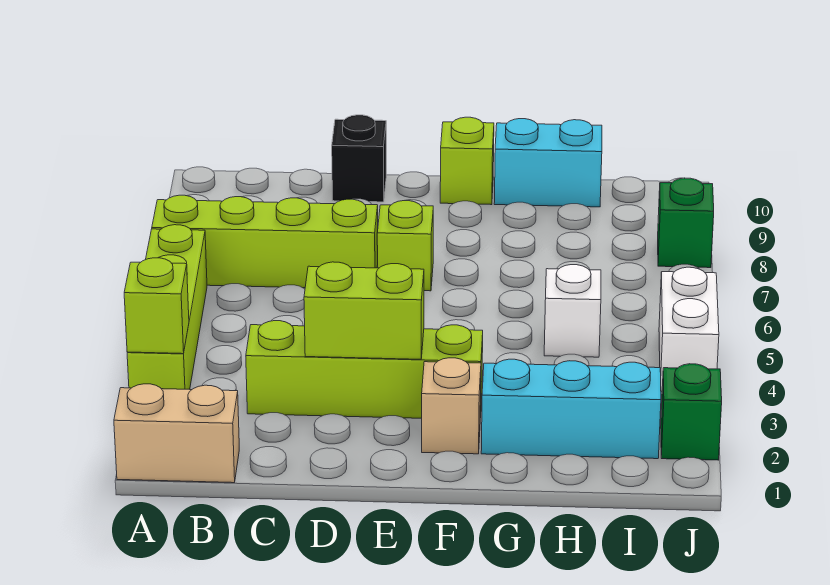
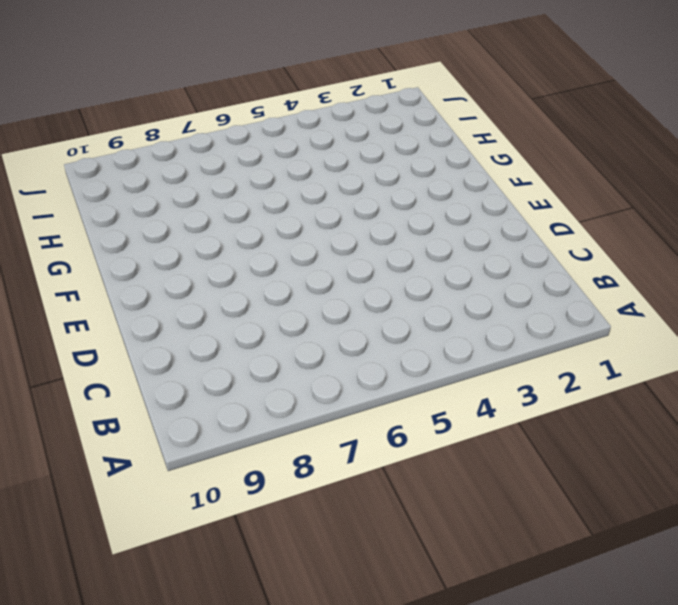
none -> tan brick A1:B1 level 1
none -> lime brick A3:A6 level 1
none -> lime brick A7:D7 level 1

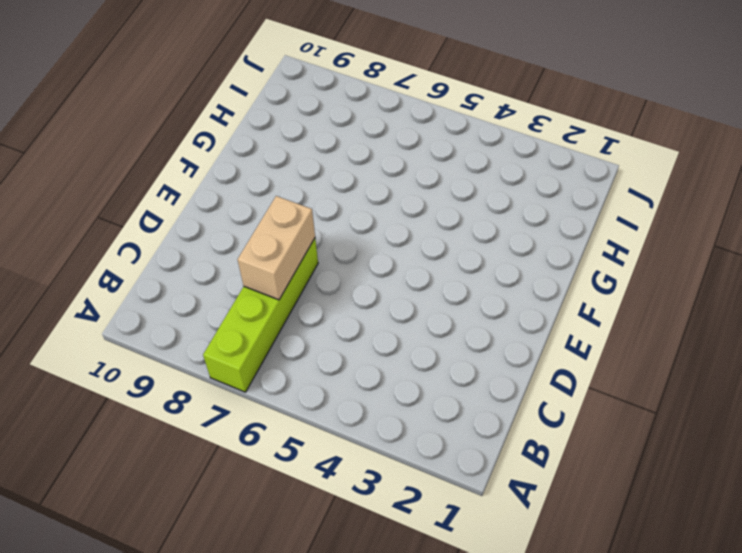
tan brick C7:D7 level 2 -> tan brick A1:B1 level 1
none -> lime brick A3:A6 level 1
none -> lime brick C3:F3 level 1
none -> black brick D10 level 1

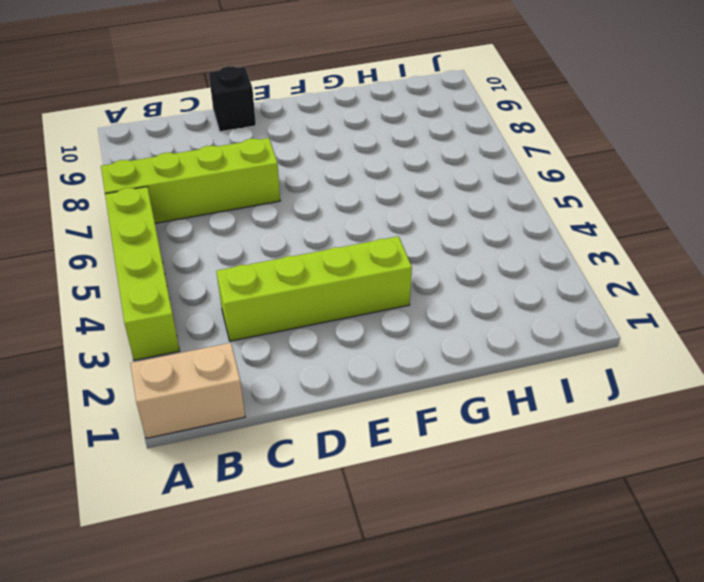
none -> lime brick E7 level 1
none -> tan brick F2 level 1
none -> lime brick F10 level 1

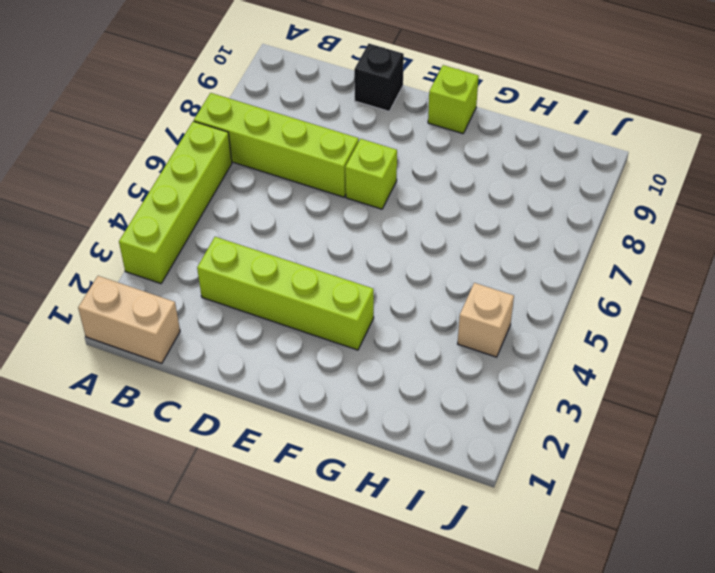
tan brick I4 level 1 -> tan brick F2 level 1
none -> cyan brick G2:I2 level 1
none -> cyan brick G10:H10 level 1
none -> white brick H5 level 1

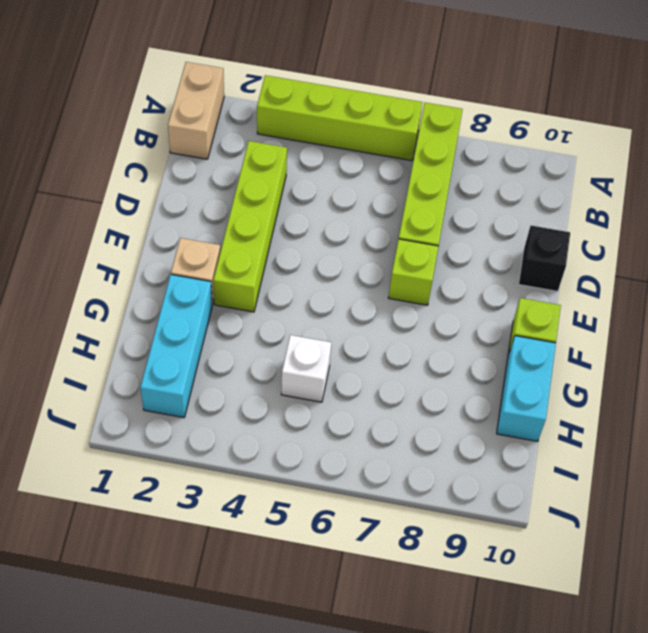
none -> green brick J2 level 1
none -> white brick J4:J5 level 1
none -> green brick J8 level 1

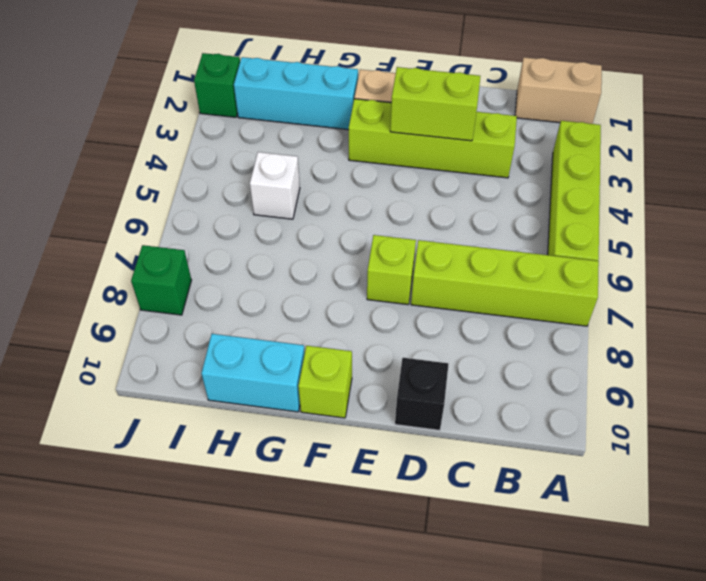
none -> white brick J4:J5 level 1
none -> lime brick A3 level 2

